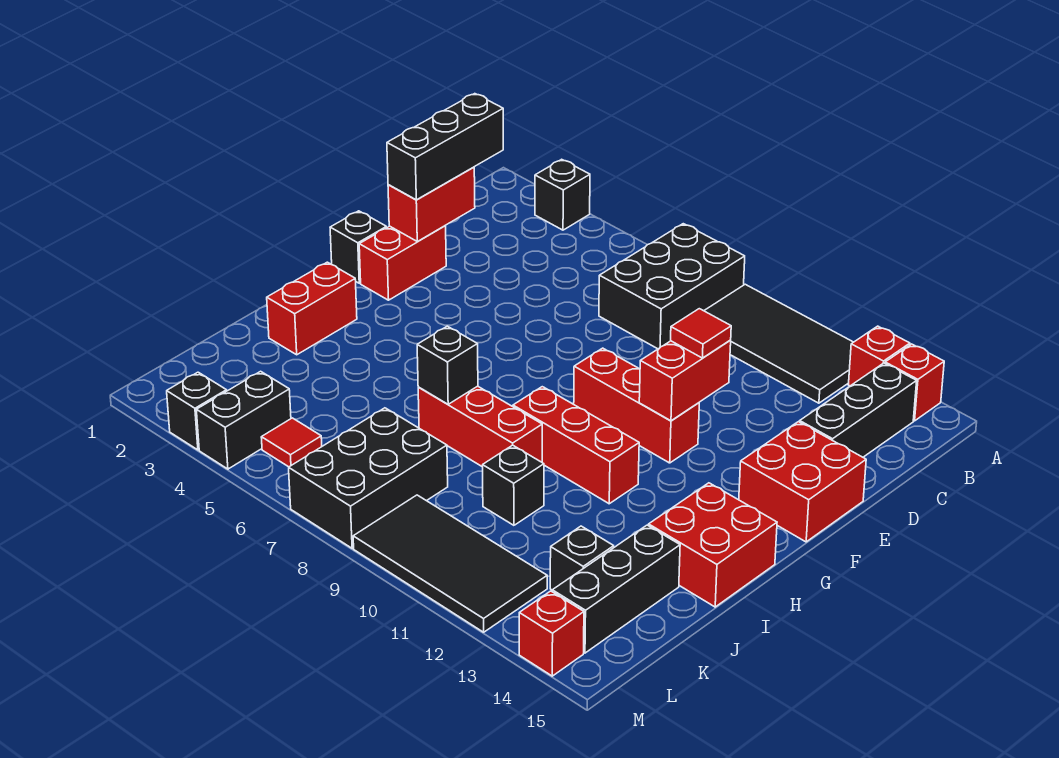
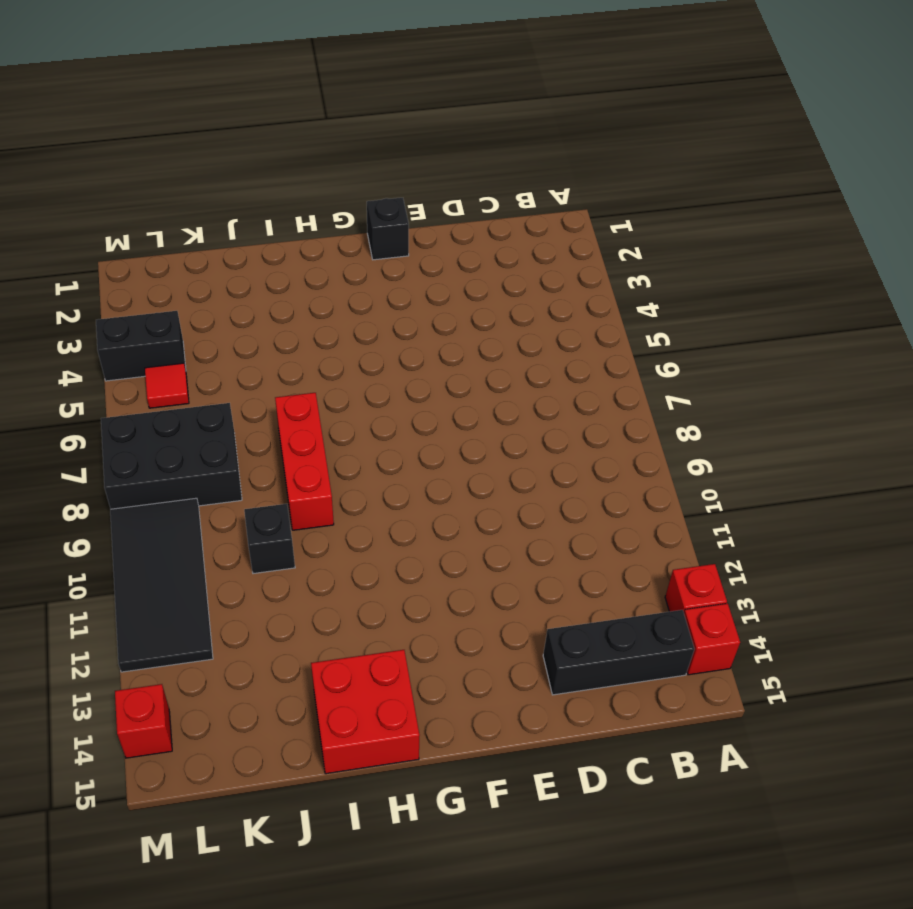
none -> black brick A3 level 1
none -> black brick A7:C8 level 1
none -> black tile A9:B12 level 1

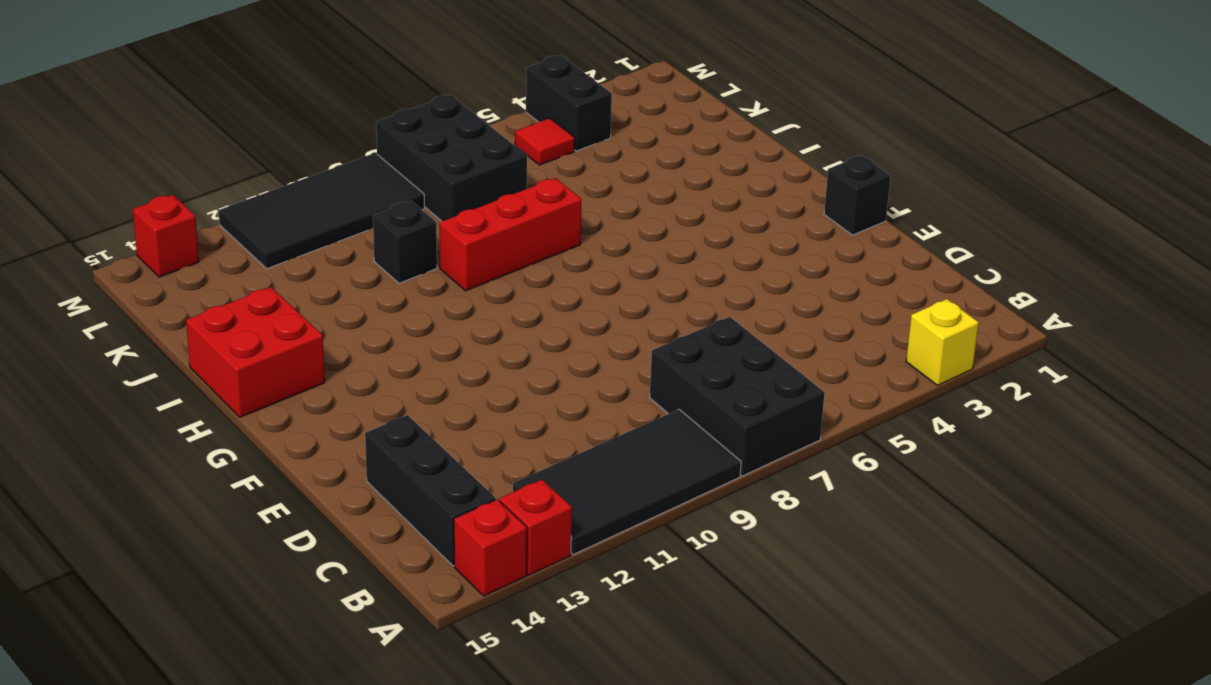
yellow brick A3 level 1 -> black brick A3 level 1
none -> red brick E2:F2 level 1
none -> red brick E14:F15 level 1
none -> red brick F9:F11 level 1

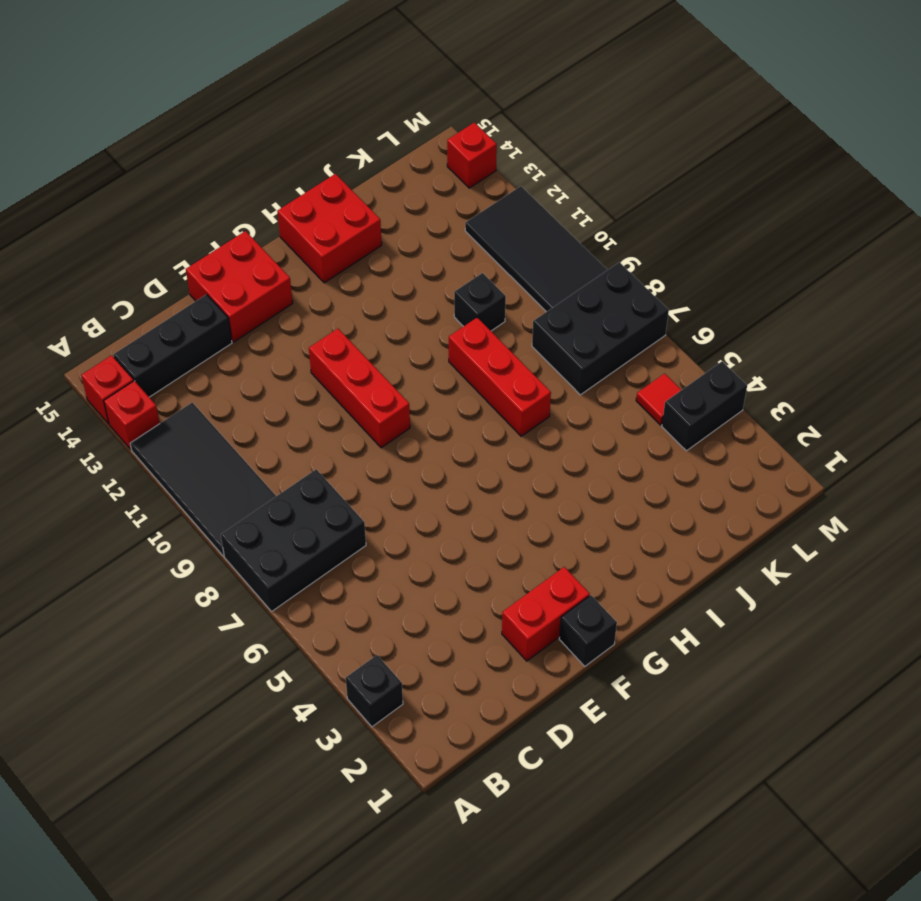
none -> red brick H2:I2 level 1
none -> red brick H9:H11 level 1
none -> black brick J14:L14 level 1

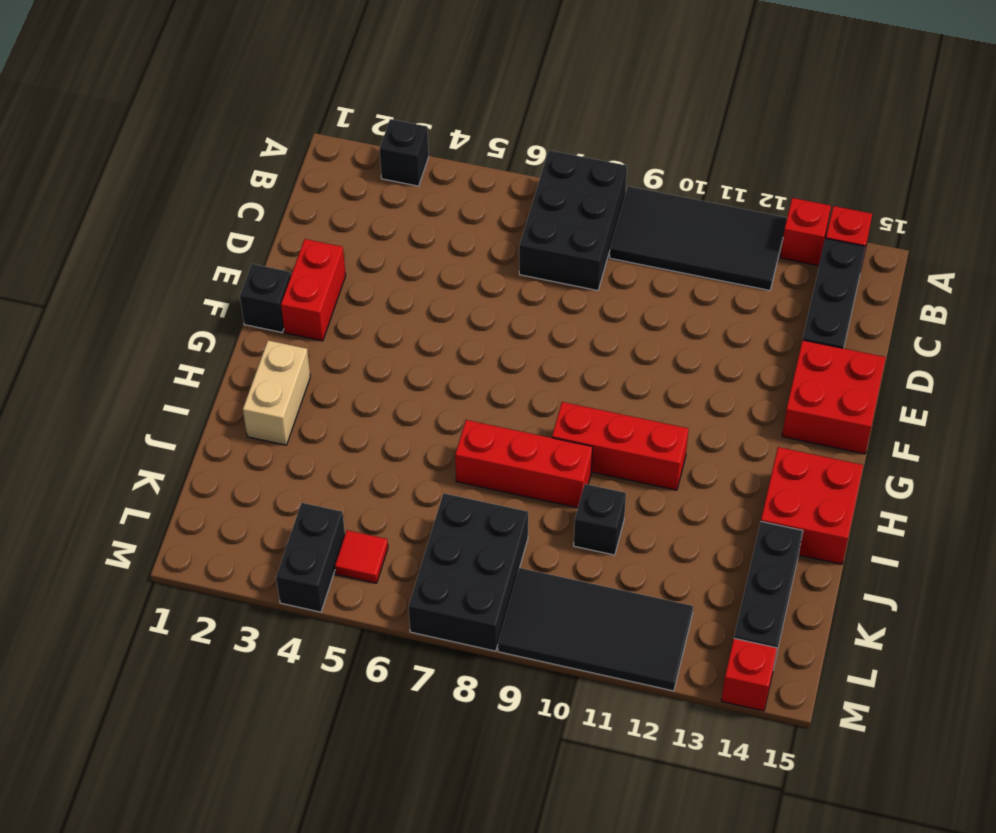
tan brick H2:I2 level 1 -> red brick H2:I2 level 1
none -> red brick F9:F11 level 1
none -> black brick K13 level 1
none -> black brick M3 level 1

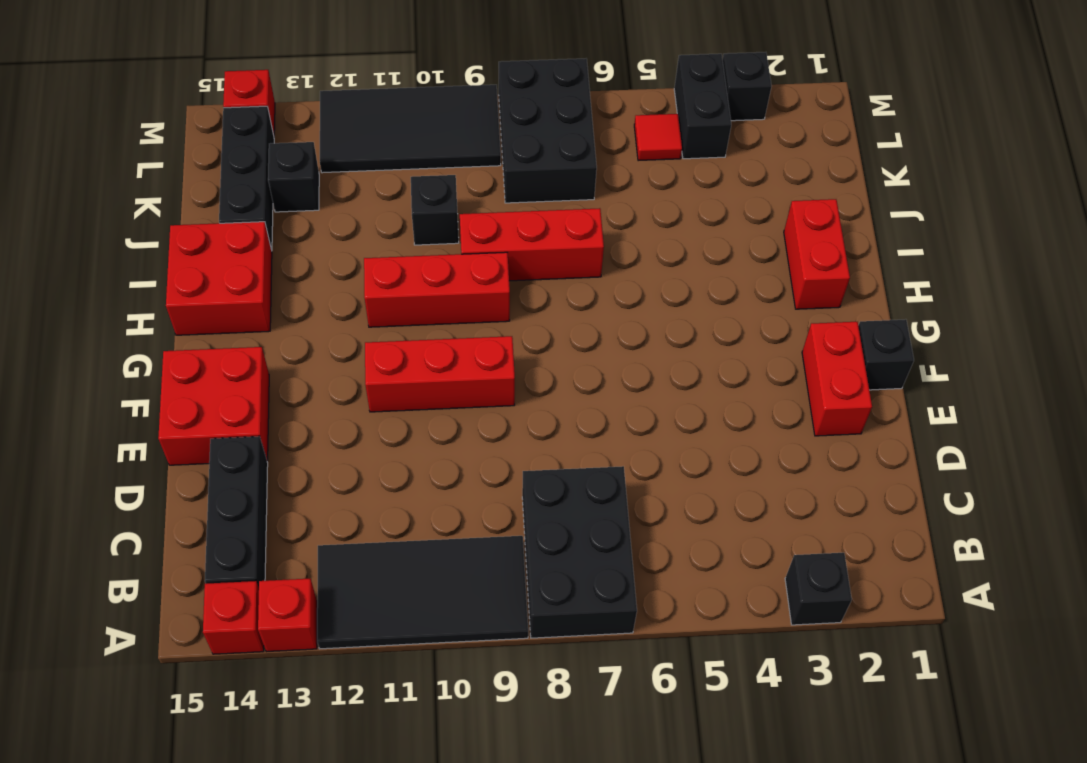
none -> red brick D2:E2 level 2
none -> red brick E11:F11 level 2
none -> black brick I7 level 2

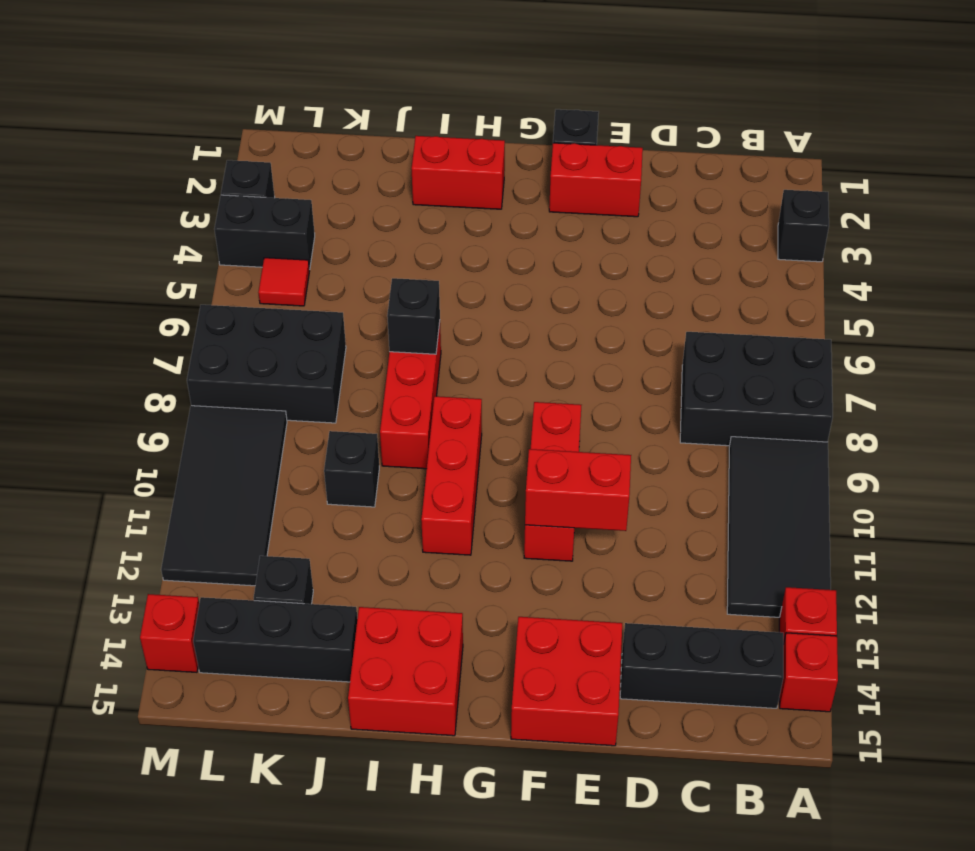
none -> red brick D2:E2 level 2
none -> black brick C2:E2 level 3
none -> red tile E11 level 3

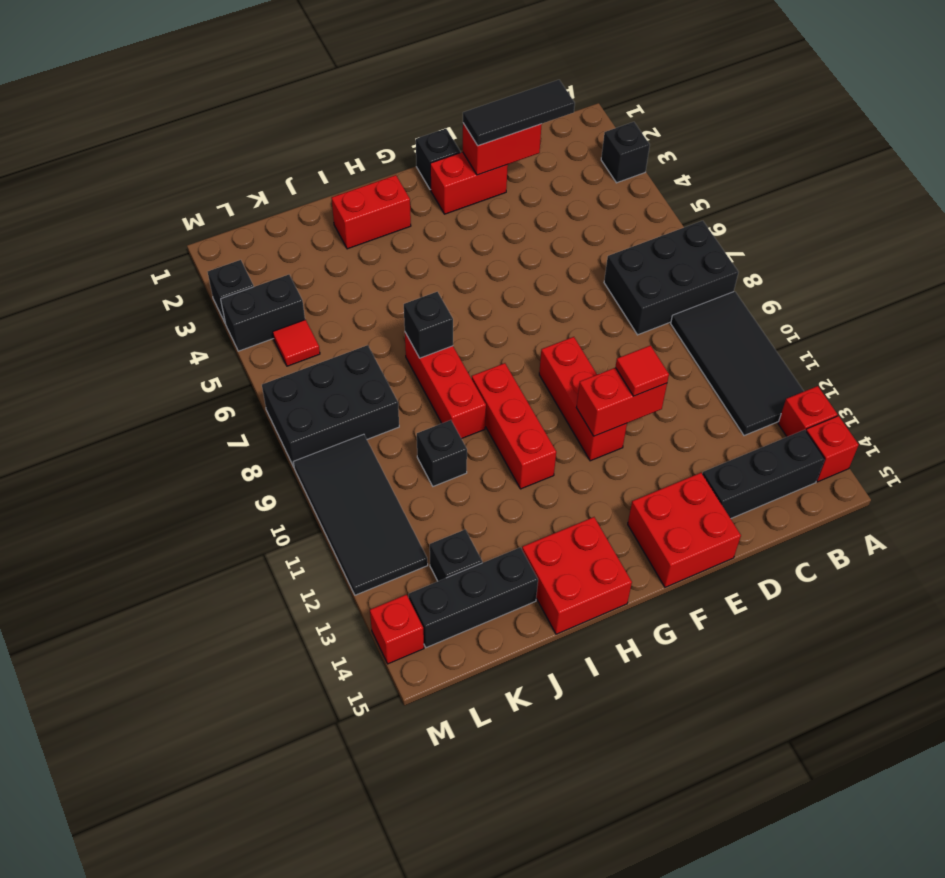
black tile C2:E2 level 3 -> black brick C2:E2 level 3

